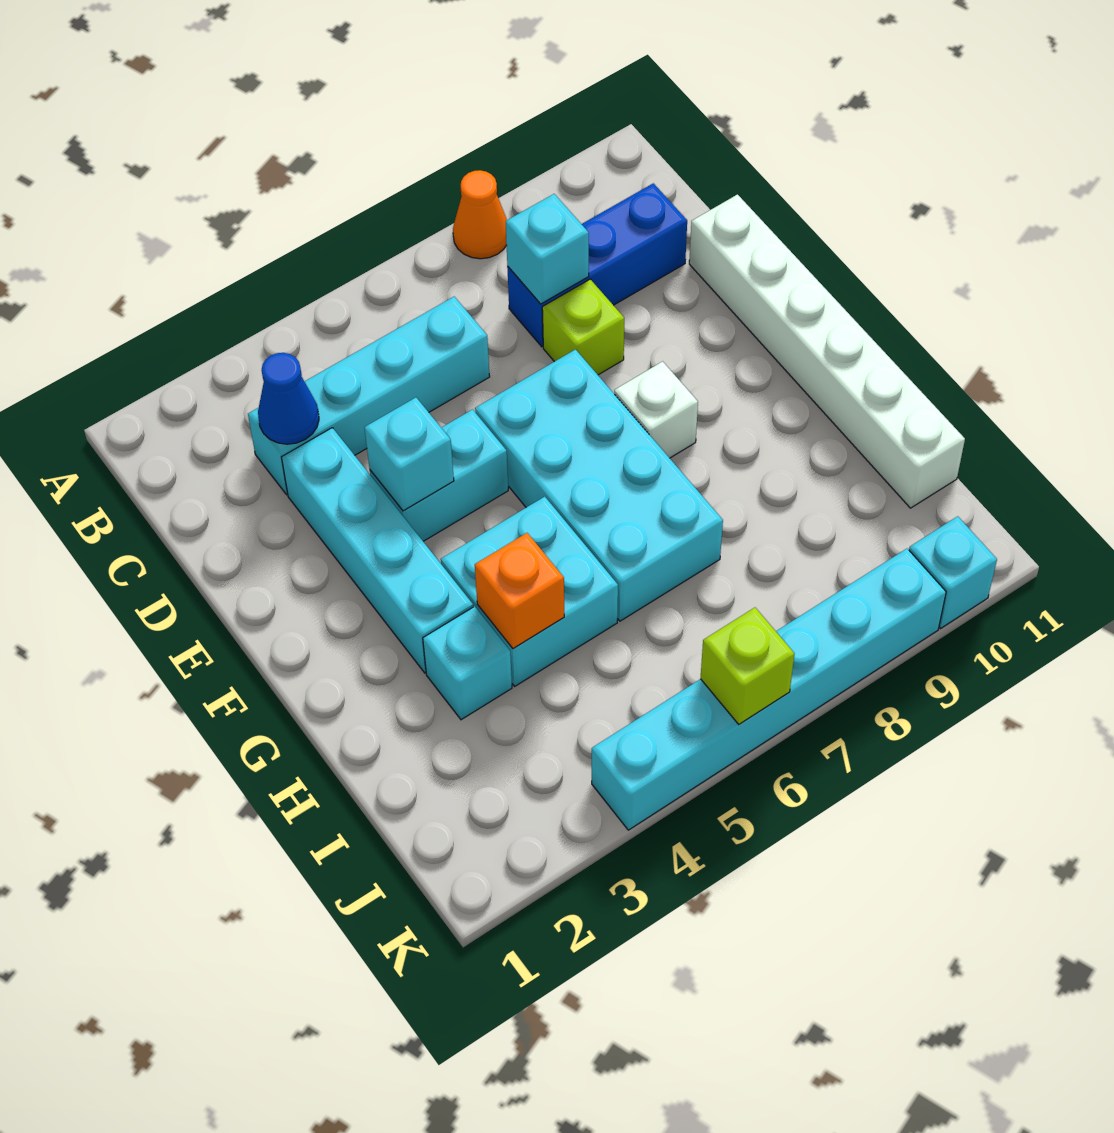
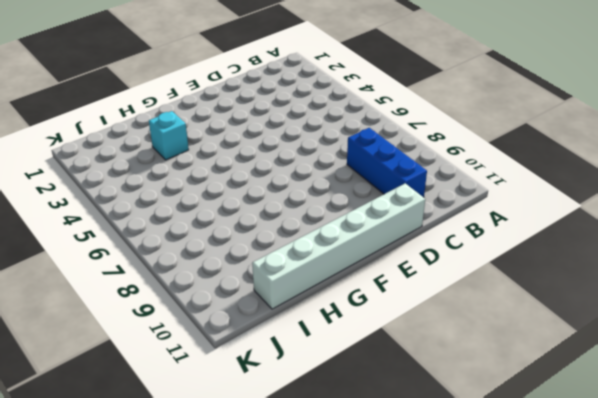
none -> orange cone A8 level 1
none -> cyan brick C3:C6 level 1
none -> cyan brick D3:G3 level 1

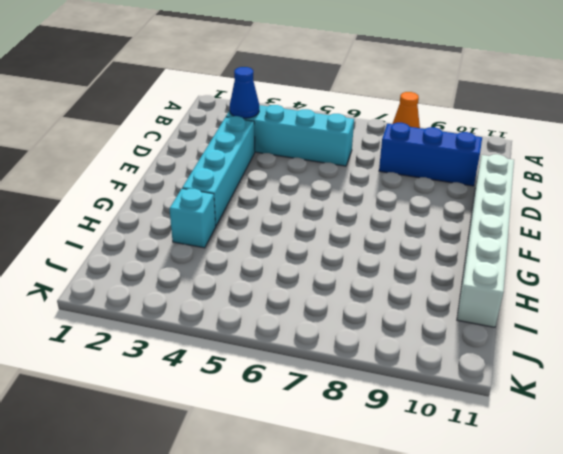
none -> lime brick D8 level 1
none -> cyan brick E4:E5 level 1
none -> cyan brick E6:H7 level 1

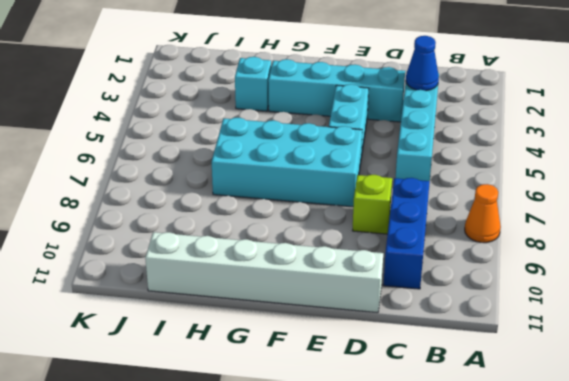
none -> white brick F8 level 1
none -> cyan brick G4:H5 level 1
none -> cyan brick K4:K9 level 1

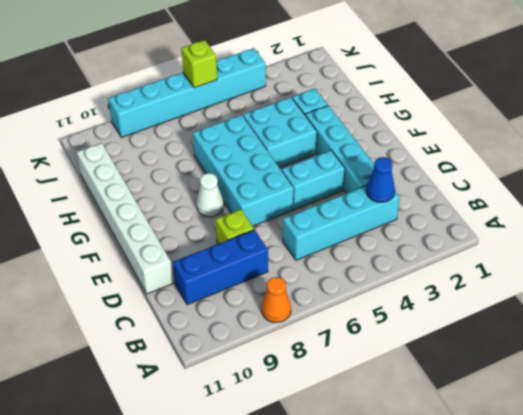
white cone F8 level 1 -> white brick F8 level 1
none -> cyan brick K10 level 1
none -> cyan brick C8 level 2
none -> cyan brick E4 level 2

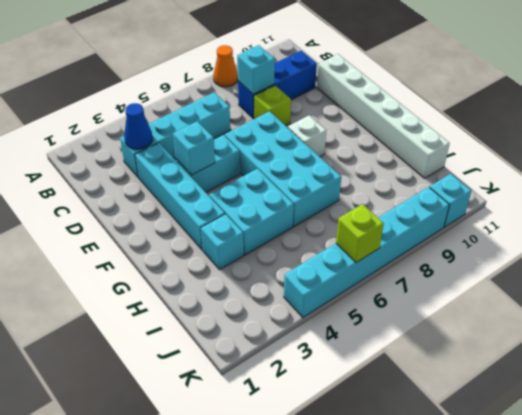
none -> orange brick H4 level 2

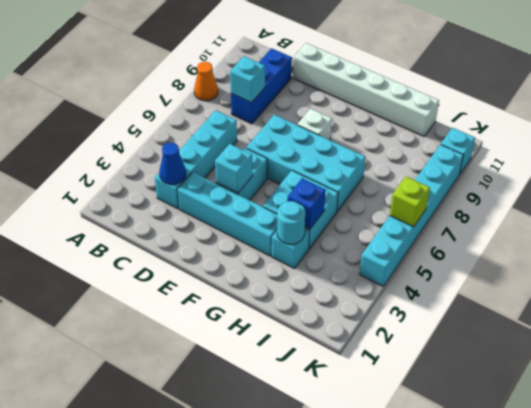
cyan round brick H3 level 2 -> none
blue brick H4 level 2 -> orange brick H4 level 2
none -> lime brick D8 level 1

